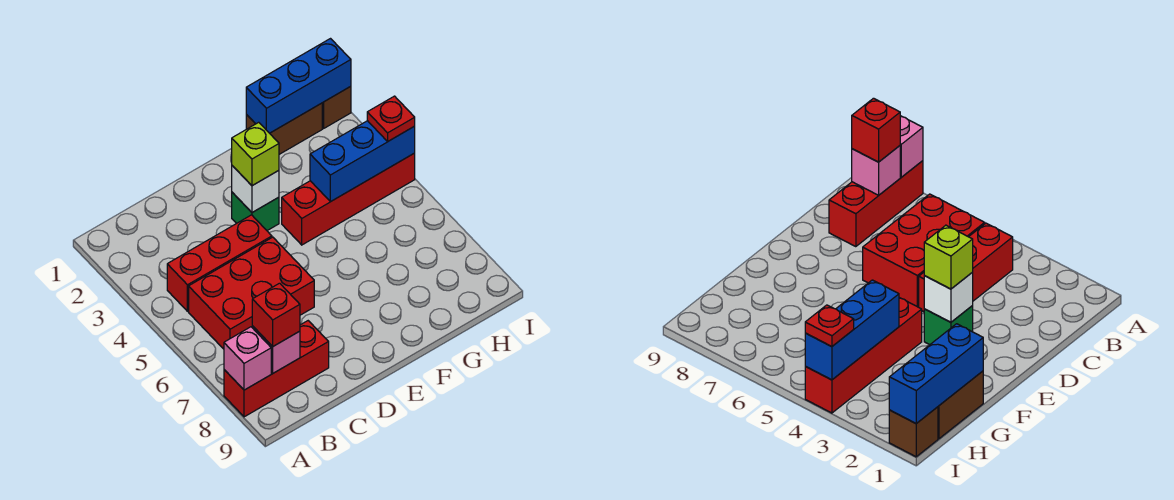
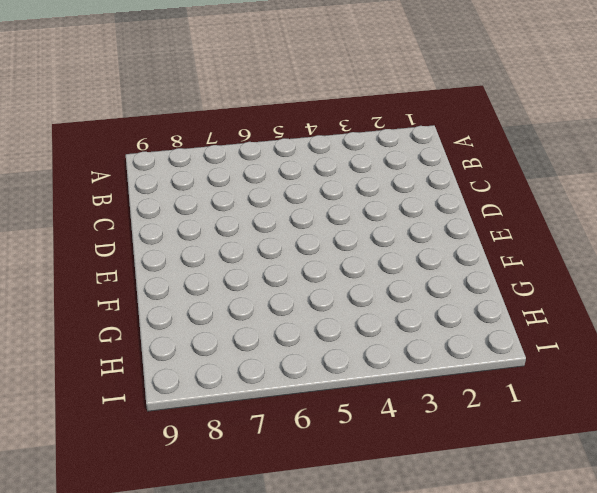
none -> red brick A8:C8 level 1
none -> red brick B4:D4 level 1
none -> red brick B5:D6 level 1

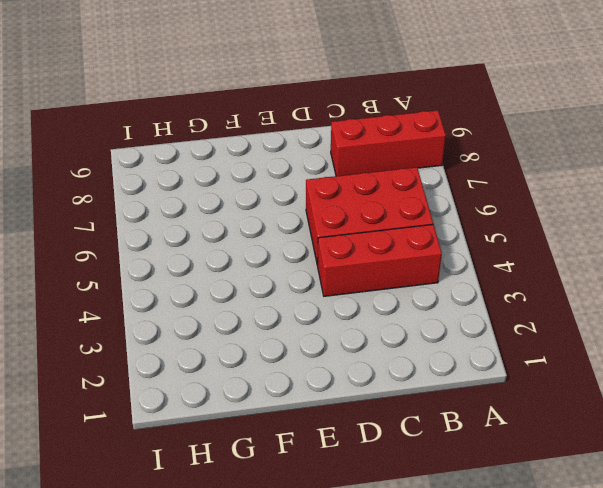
none -> green brick E3 level 1
none -> red brick F4:I4 level 1
none -> brown brick G1:H1 level 1

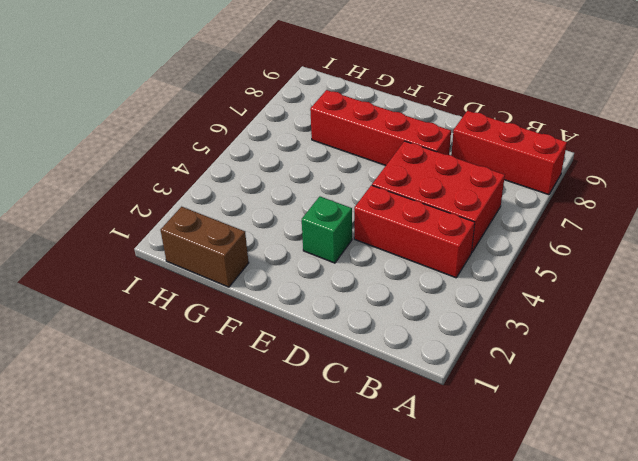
red brick D7:G7 level 1 -> red brick F4:I4 level 1
none -> brown brick I1 level 1
none -> pink brick A8 level 2
none -> pink brick B8 level 2

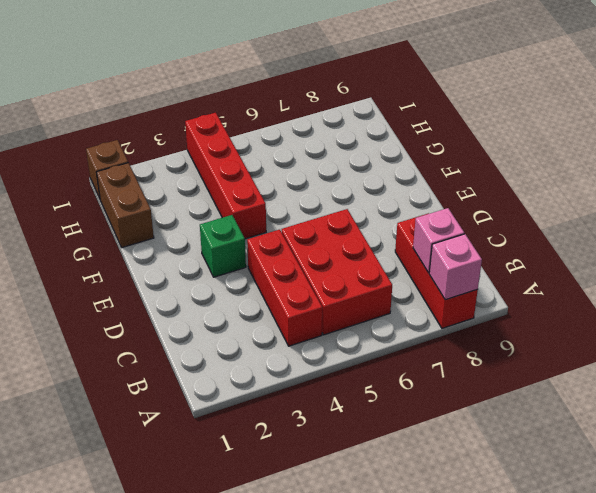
none -> white brick E3 level 2
none -> blue brick G1:I1 level 2
none -> blue brick G4:I4 level 2

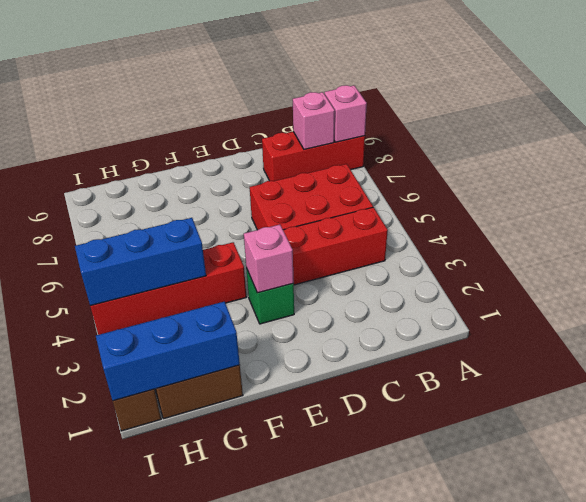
pink brick E3 level 2 -> white brick E3 level 2
none -> red brick B8 level 3
none -> lime brick E3 level 3
none -> red plate I4 level 3

